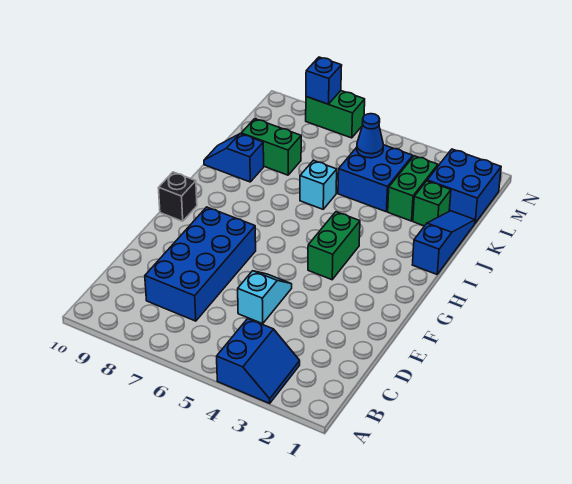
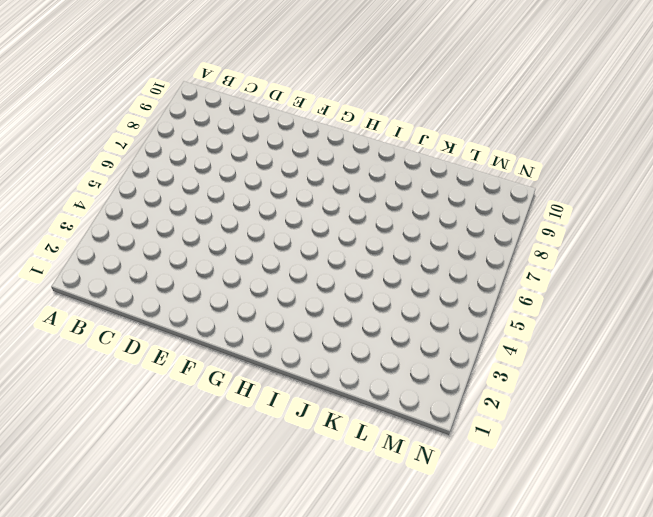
none -> blue slope A3:B4 level 1 top 4
none -> blue brick C7:F8 level 1
none -> cyan slope D5:E5 level 1 top D

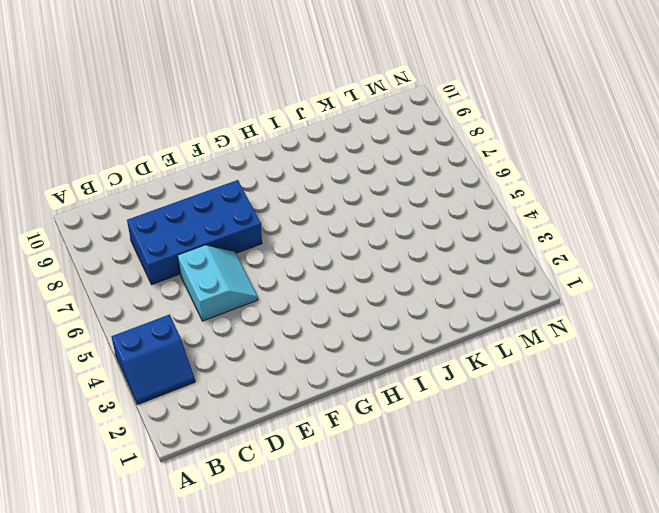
cyan slope D5:E6 level 1 top D -> cyan slope D5:E5 level 1 top D
none -> green brick G4:H4 level 1
none -> black brick G10 level 1
none -> blue slope I1:K1 level 1 top I

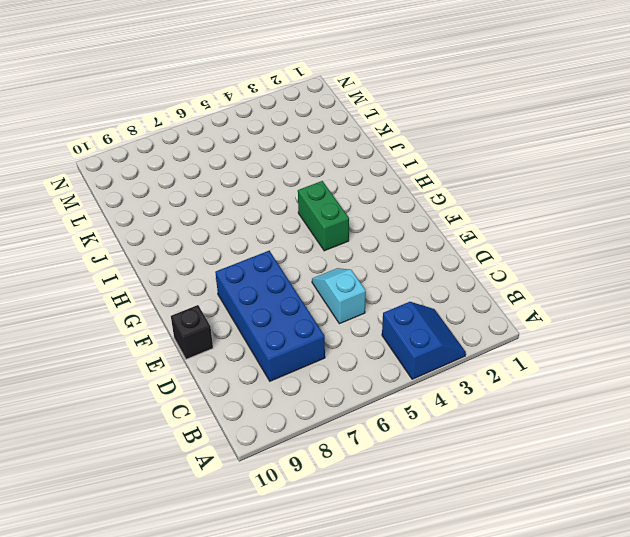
black brick E10 level 1 -> black brick G10 level 1
none -> blue slope I1:K1 level 1 top I
none -> cyan brick J6 level 1
none -> blue slope J9:J10 level 1 top 9

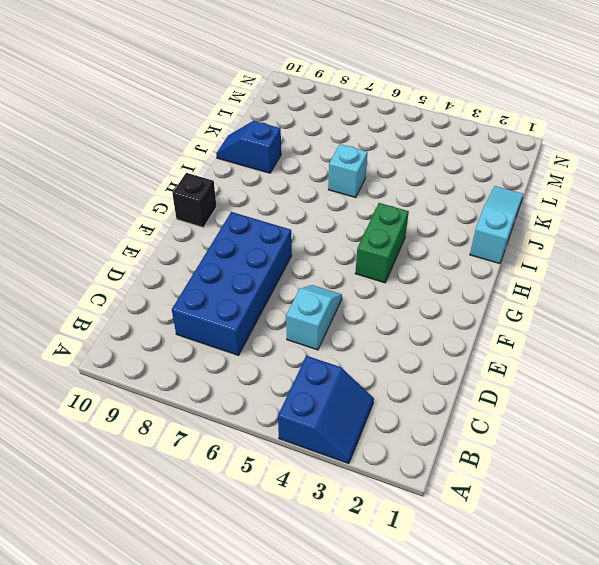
cyan slope I1:K1 level 1 top I -> blue slope I1:K1 level 1 top I
none -> green brick K2 level 1
none -> green brick K3:L3 level 1
none -> blue brick K4:L5 level 1

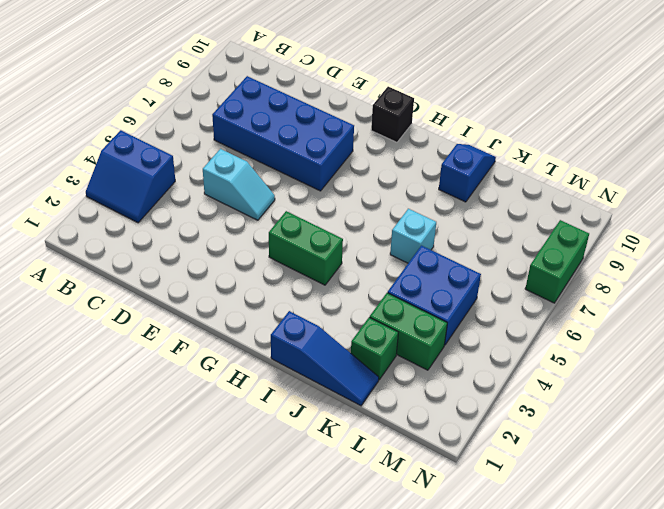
none -> green brick K8:K9 level 1
none -> blue brick L1:M2 level 1
none -> blue cone L5 level 2

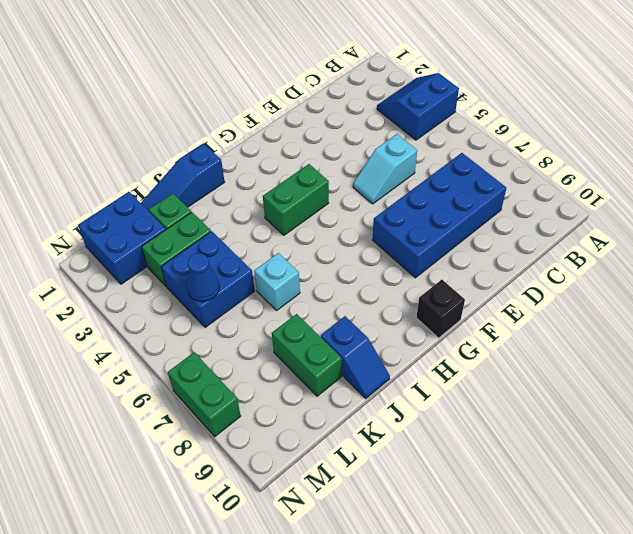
none -> blue brick N8 level 2

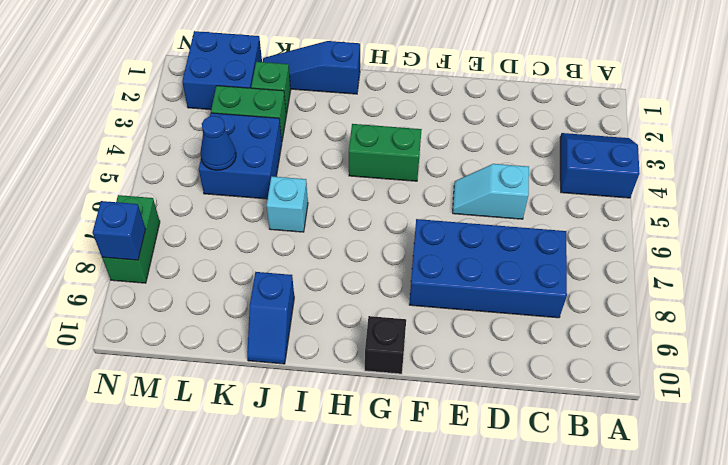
none -> green brick K8:K9 level 1

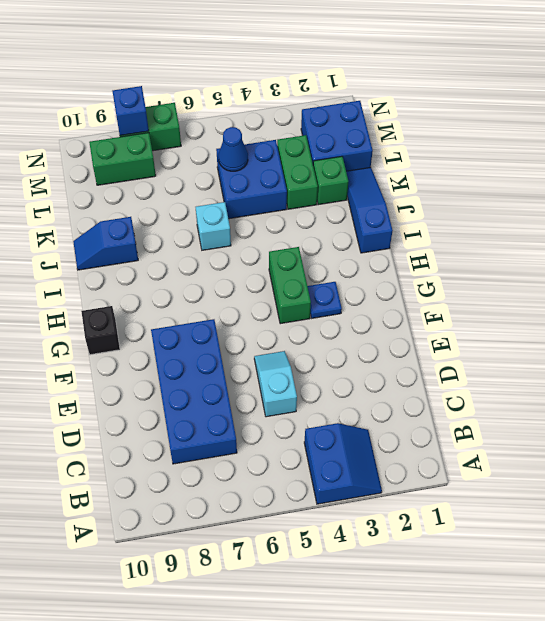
blue plate G3 level 1 -> none
green brick M8:M9 level 1 -> green brick K8:K9 level 1

